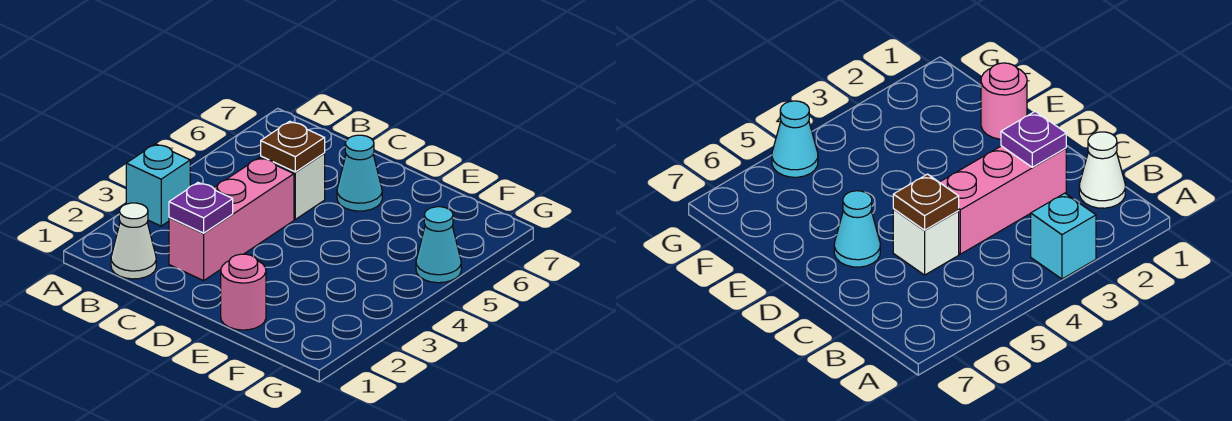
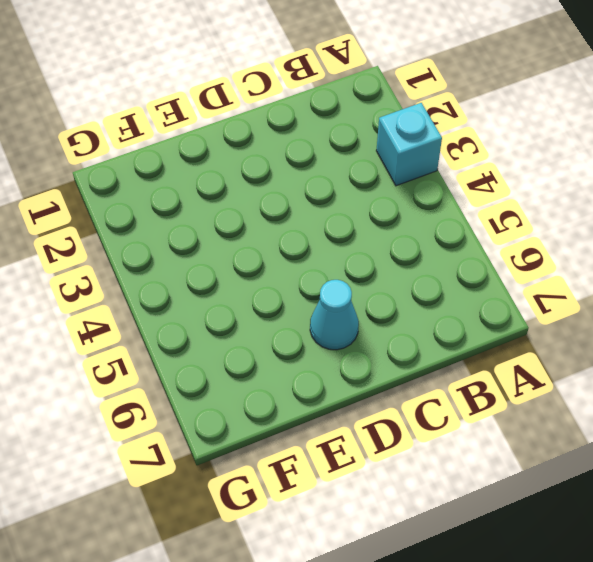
none -> white cone B1 level 1
none -> pink brick C2:C4 level 1

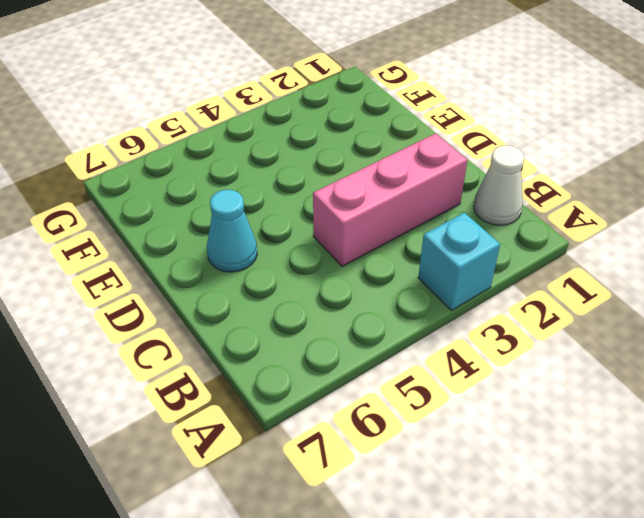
none -> white brick C5 level 1
none -> pink round brick E1 level 1

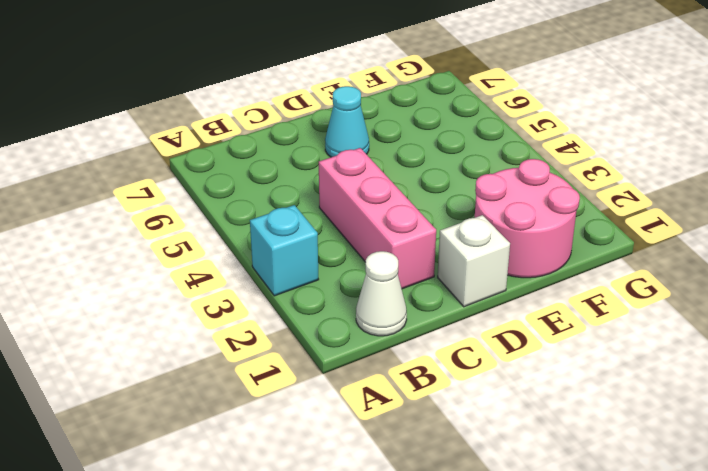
white brick D1 level 1 -> white brick C5 level 1
pink round brick E1:F2 level 1 -> pink round brick E1 level 1
none -> cyan cone G5 level 1
none -> purple plate C2 level 2

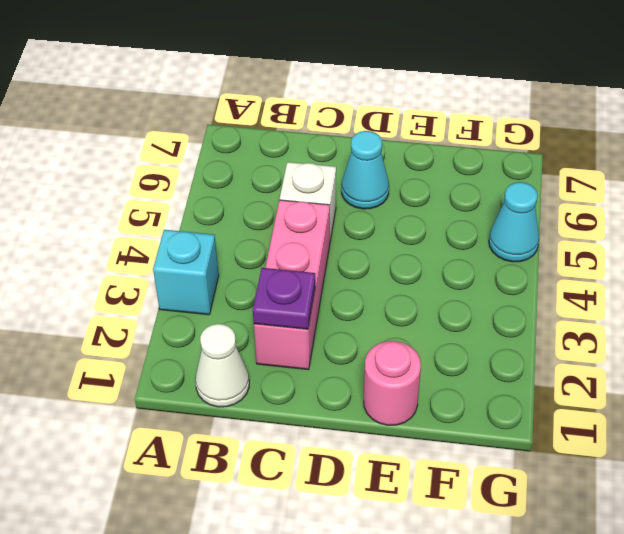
none -> brown plate C5 level 2

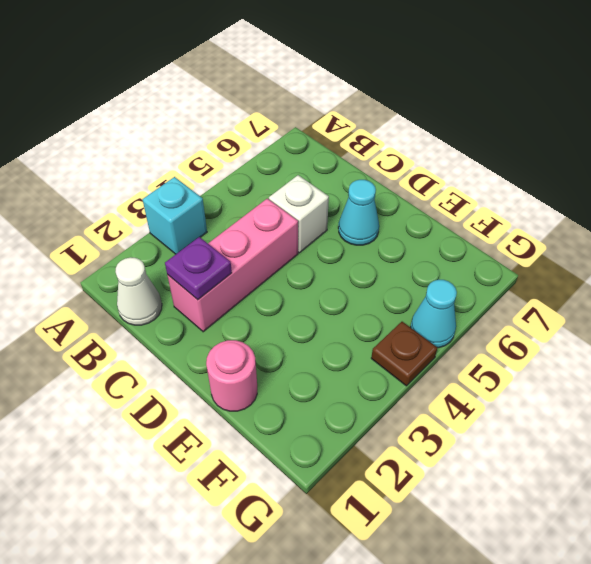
brown plate G4 level 1 -> brown plate C5 level 2

